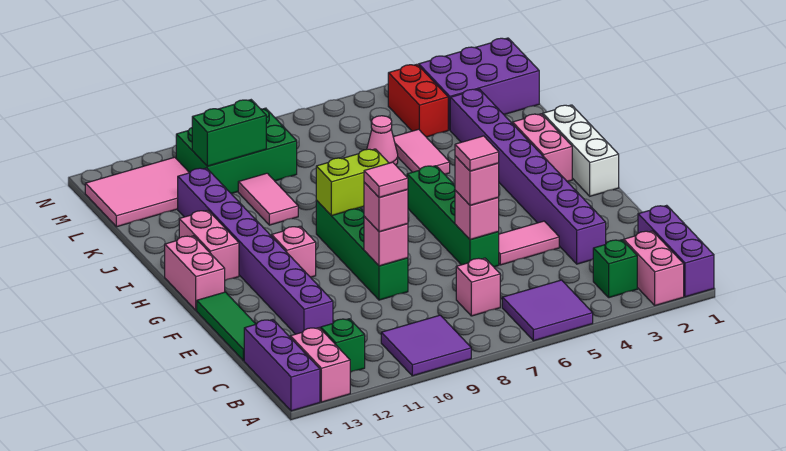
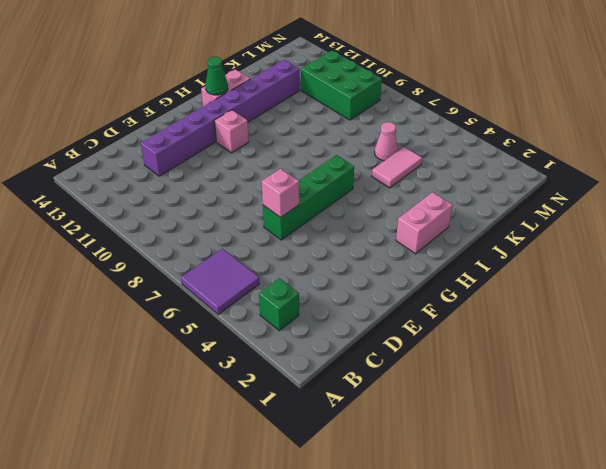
green cone H13 level 2 -> none
none -> purple brick A1:C1 level 1
none -> pink brick A2:B2 level 1
none -> purple tile A9:B10 level 1
none -> pink brick A13:B13 level 1

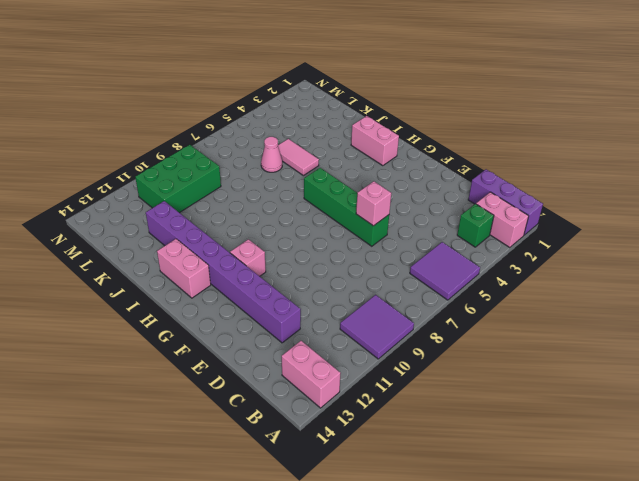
none -> purple brick A14:C14 level 1
none -> green brick B12 level 1
none -> pink brick C7 level 1
none -> purple brick D3:K3 level 1

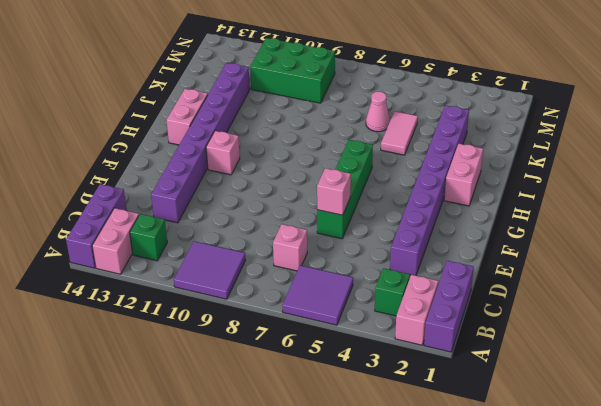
none -> green tile D14:F14 level 1
none -> pink tile E4:E5 level 1
none -> green brick E9:H9 level 1
none -> white brick G1:I1 level 1

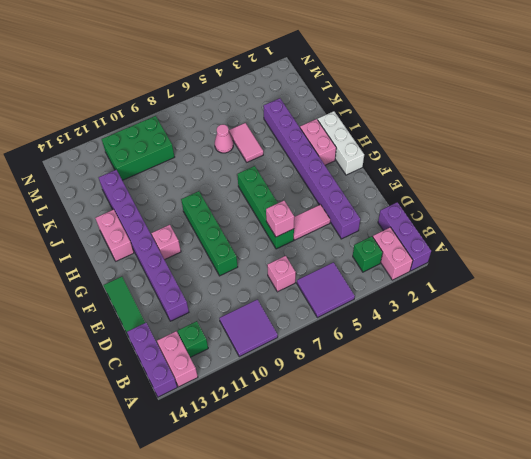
none -> pink brick G14:H14 level 1
none -> pink tile J10:K10 level 1
none -> purple brick L1:M3 level 1
none -> red brick L4:M4 level 1

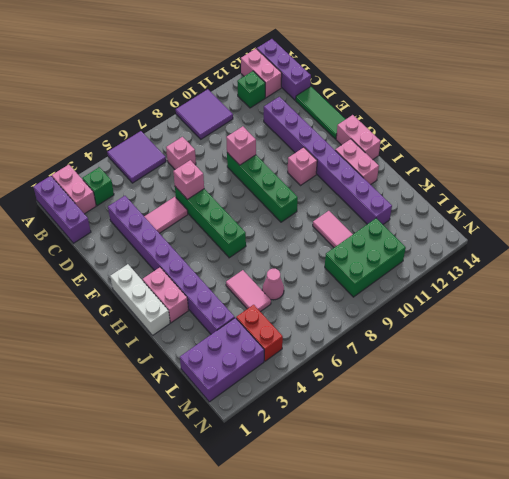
none -> pink tile L12:M14 level 1
none -> lime brick H8:H9 level 2
none -> green brick L10:L11 level 2
none -> pink brick E6 level 3

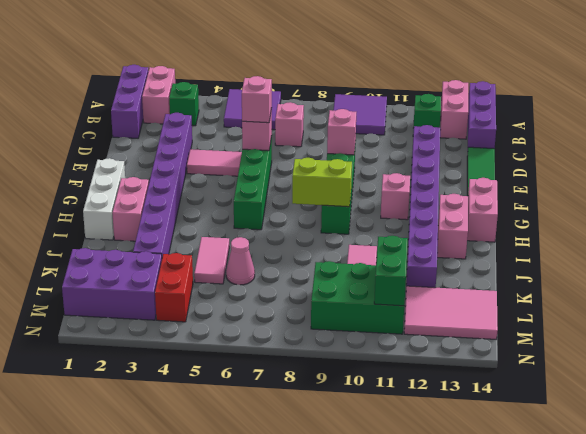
green brick L11:M11 level 2 -> green brick L10:L11 level 2
none -> pink brick E9 level 3
none -> pink tile E6 level 4
none -> pink tile E9 level 4

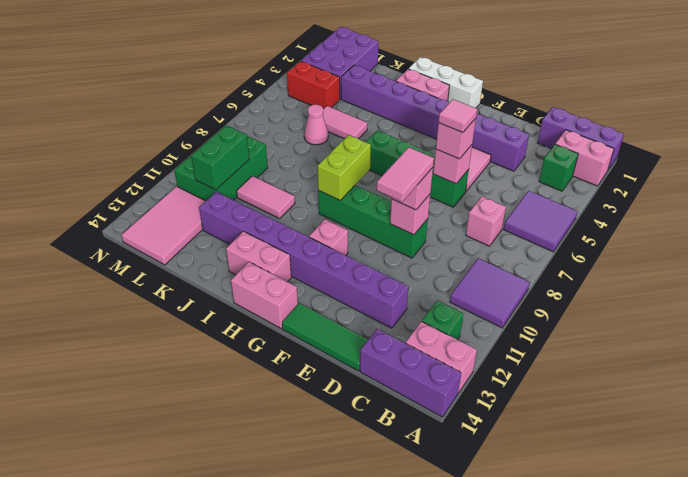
pink tile E9:E10 level 4 -> pink tile E9 level 4

